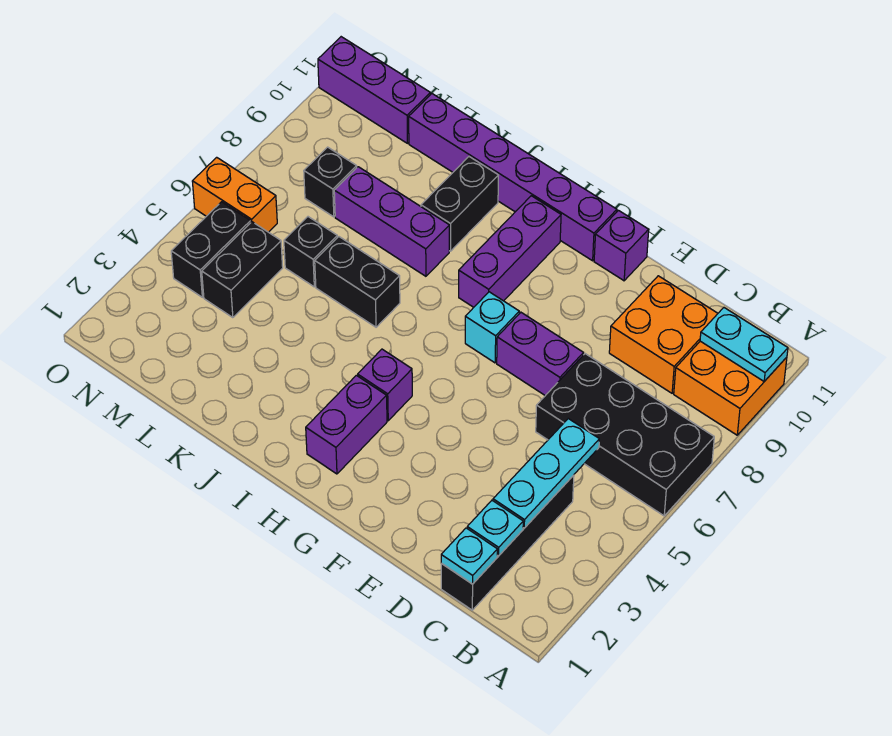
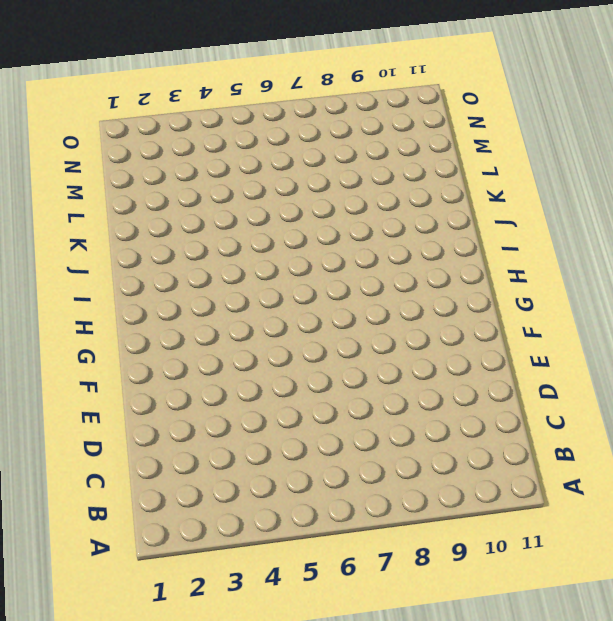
none -> black brick A6:D7 level 1
none -> orange brick A9:B10 level 1
none -> black brick C1:C4 level 1

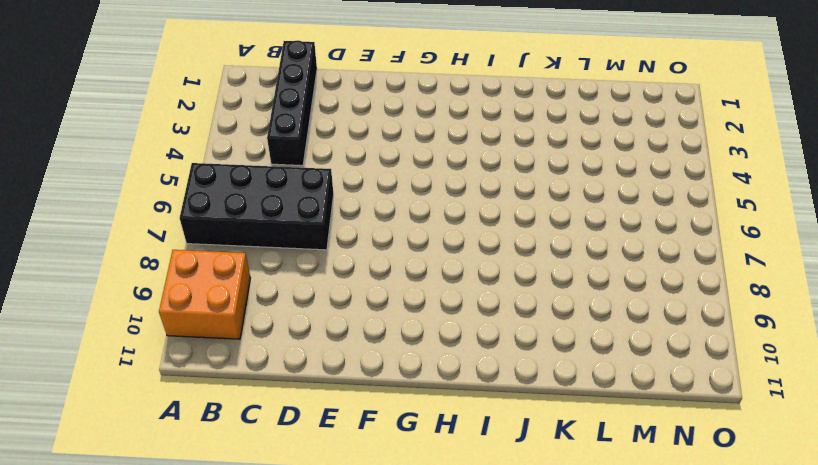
none -> orange brick C9:D10 level 1
none -> purple brick E7:F7 level 1
none -> purple brick F11 level 1

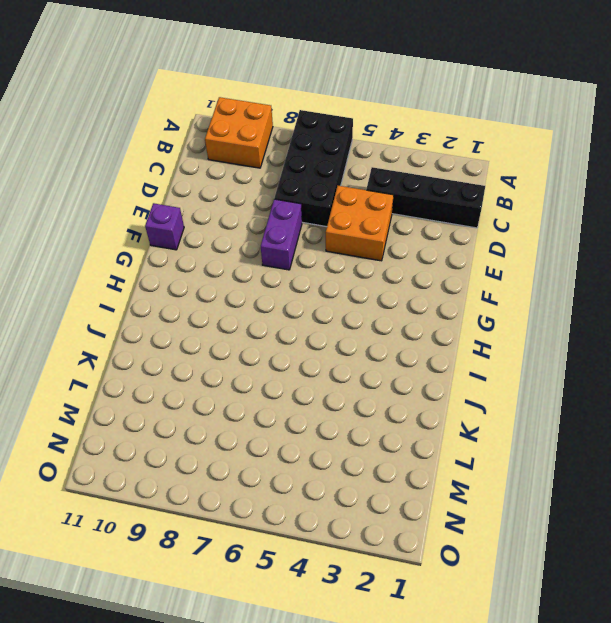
orange brick D4:E5 level 1 -> orange brick C9:D10 level 1
none -> cyan brick G7 level 1
none -> purple brick G11:L11 level 1
none -> purple brick H2:H3 level 1

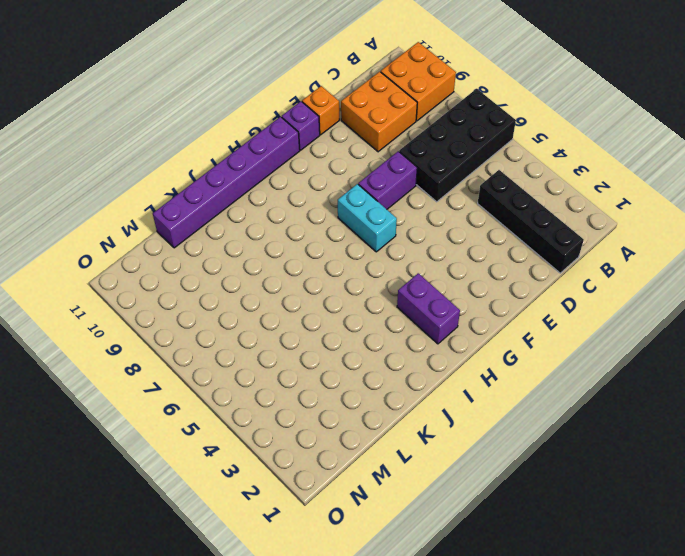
orange brick E11 level 1 -> none
cyan brick G6:G7 level 1 -> cyan brick G7 level 1
none -> purple brick H4 level 1
none -> purple brick H8:H10 level 1
none -> black brick J6:K6 level 1

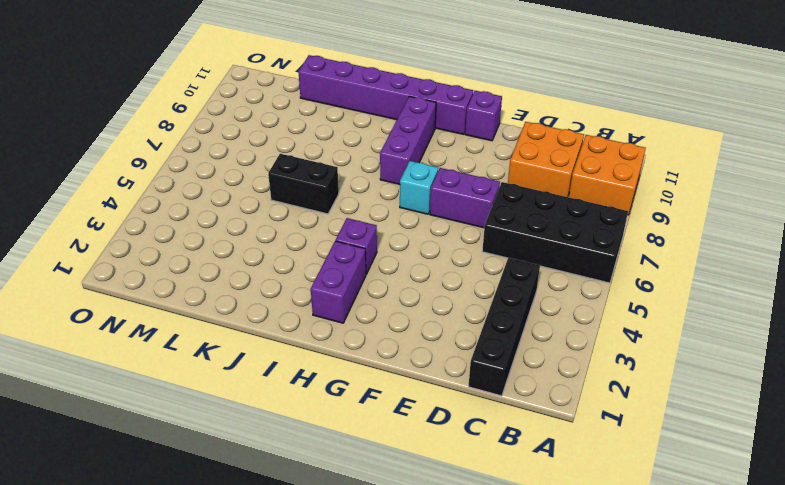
none -> purple brick J8:L8 level 1
none -> black brick J9:J10 level 1
none -> black brick L6 level 1

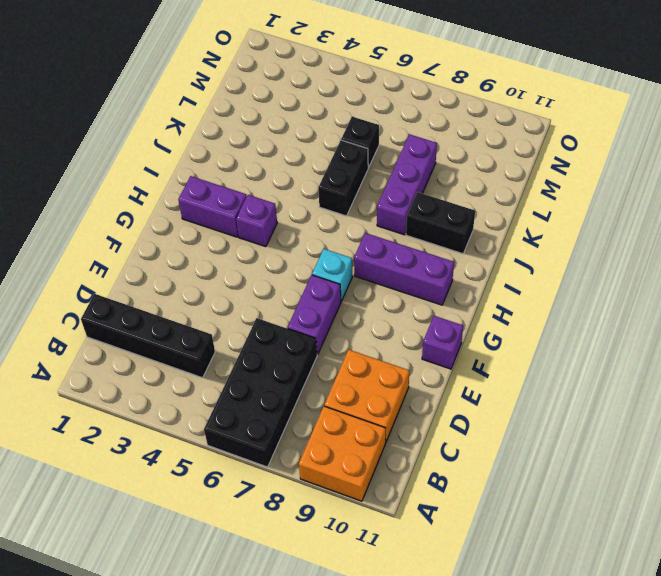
none -> purple brick G11:L11 level 1
none -> black brick M4:M5 level 1
none -> black brick M8 level 1

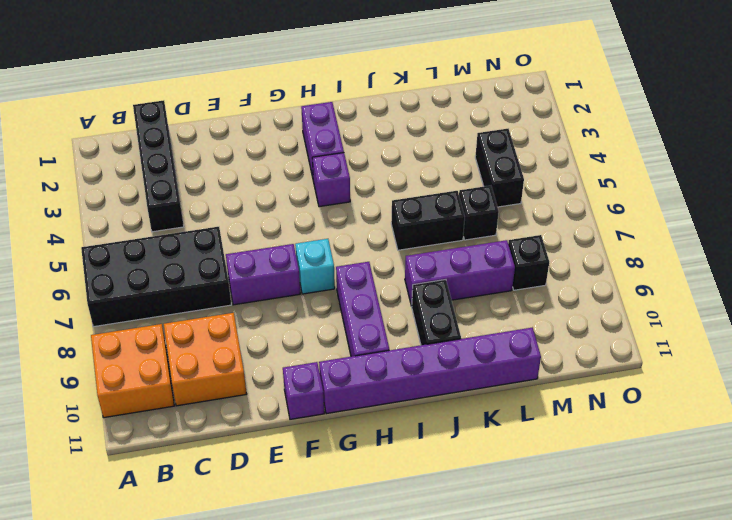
none -> purple brick M11:O11 level 1
none -> black brick N4:N5 level 1
none -> orange brick N6:O6 level 1

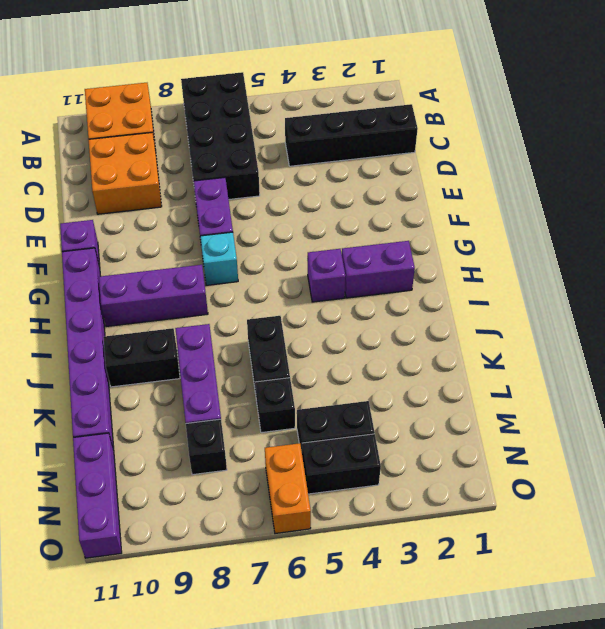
none -> cyan plate A10:B10 level 2
none -> cyan plate C1 level 2
none -> cyan plate C2 level 2

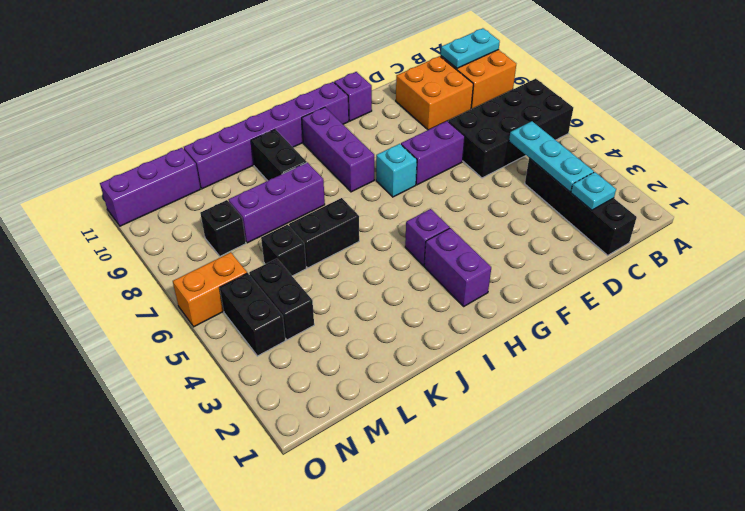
none -> cyan plate C1 level 2

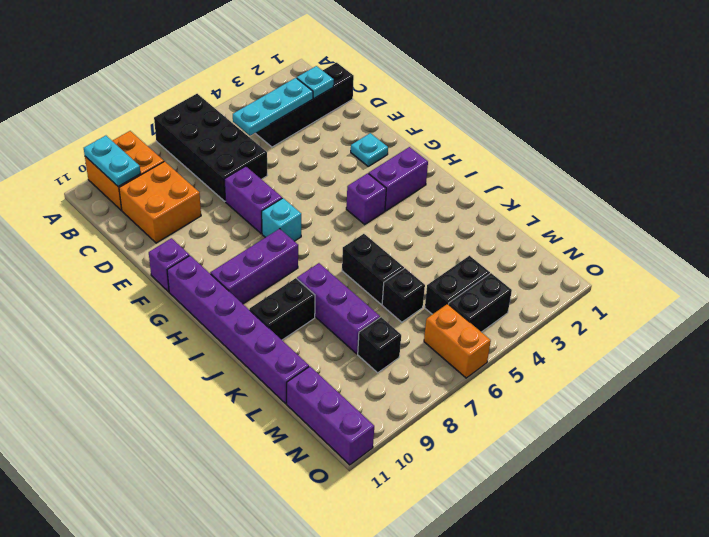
cyan plate F2 level 1 -> cyan plate C1 level 2

